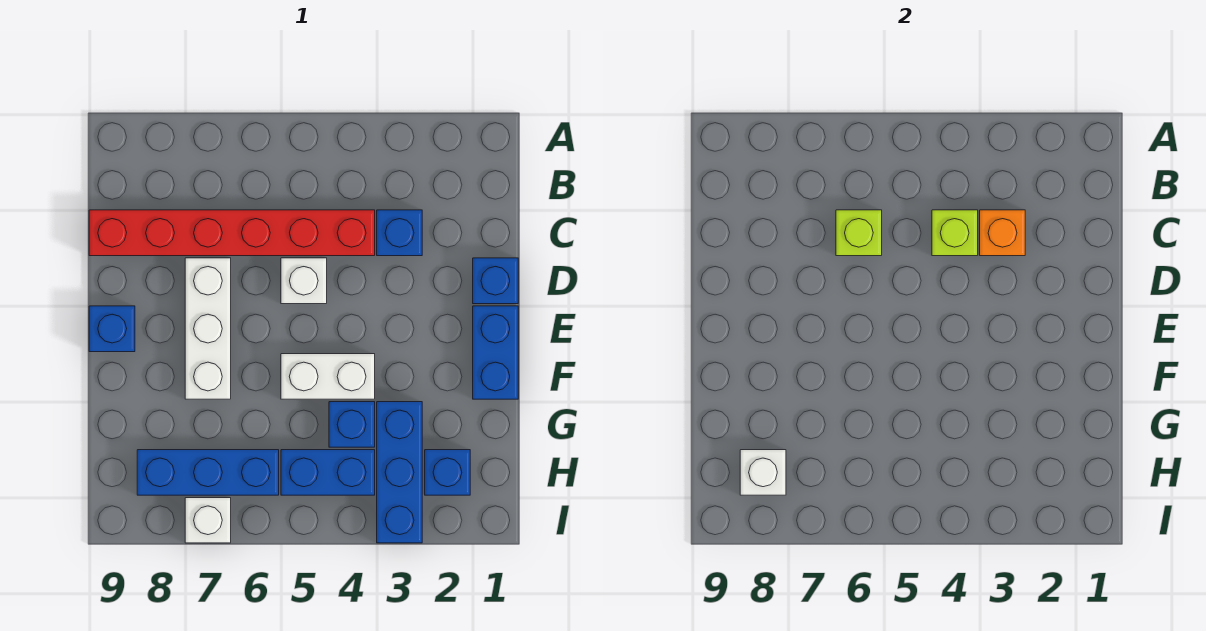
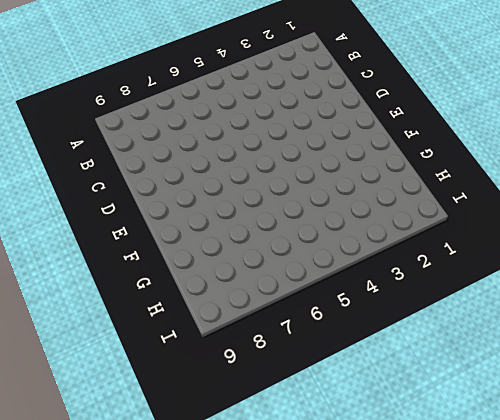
none -> blue brick C3 level 1
none -> red brick C4:C9 level 1
none -> blue brick D1 level 1

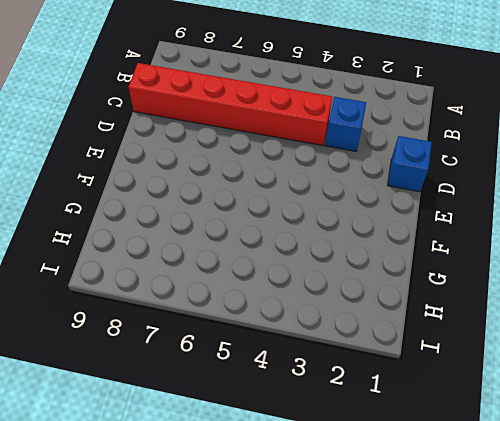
none -> white brick D5 level 1
none -> white brick D7:F7 level 1
none -> blue brick E1:F1 level 1

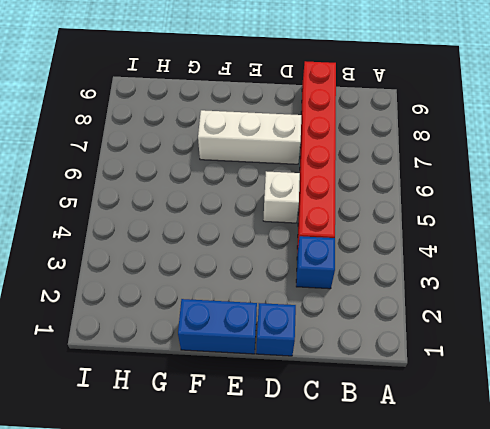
none -> blue brick E9 level 1
none -> white brick F4:F5 level 1
none -> blue brick G3:I3 level 1

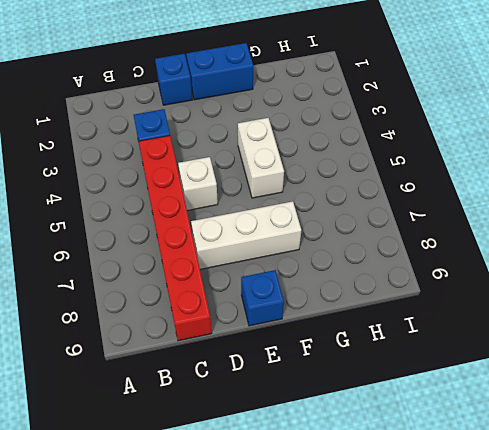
none -> blue brick G3:I3 level 1
none -> blue brick G4 level 1
none -> blue brick H2 level 1

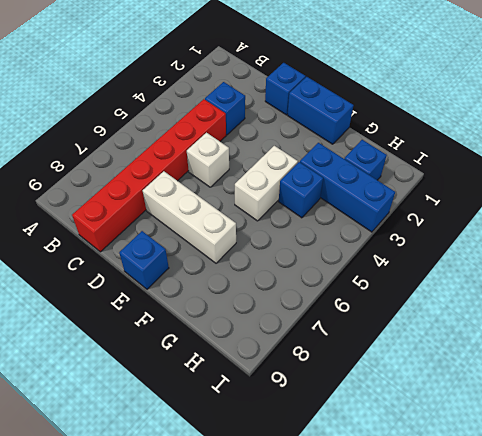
none -> blue brick H4:H5 level 1
none -> blue brick H6:H8 level 1
none -> white brick I7 level 1

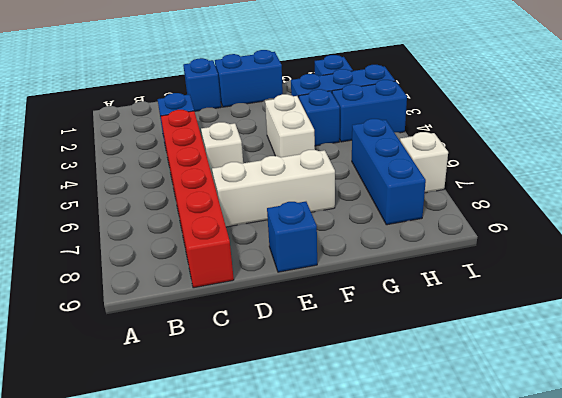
blue brick H4:I4 level 1 -> blue brick H4:H5 level 1
none -> orange brick C3 level 2
none -> lime brick C4 level 2
none -> lime brick C6 level 2

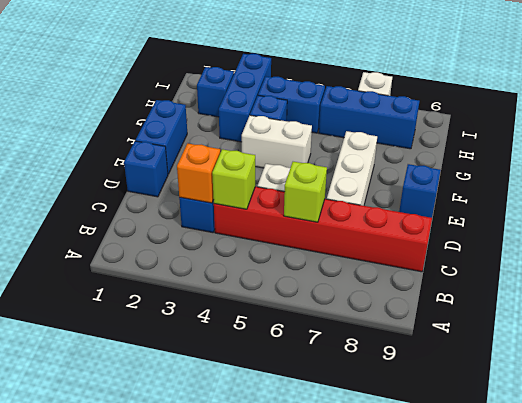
none -> white brick H8 level 2

